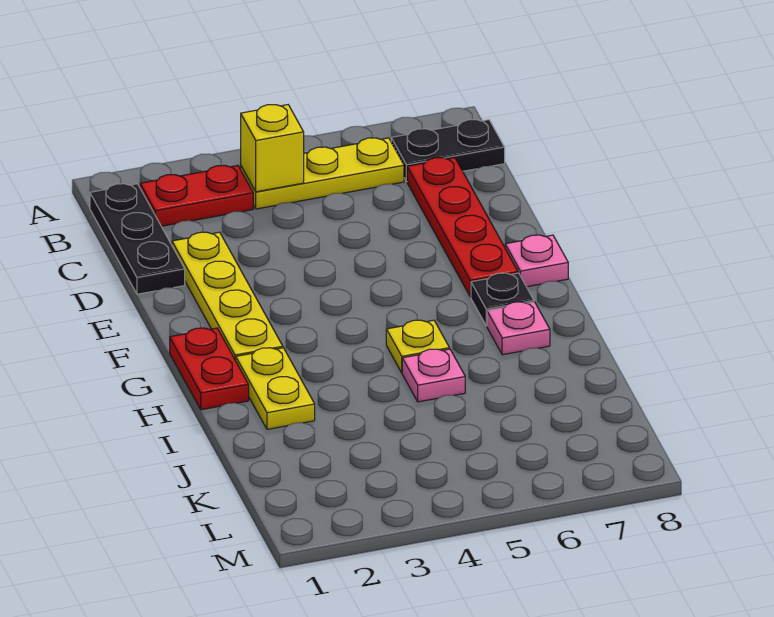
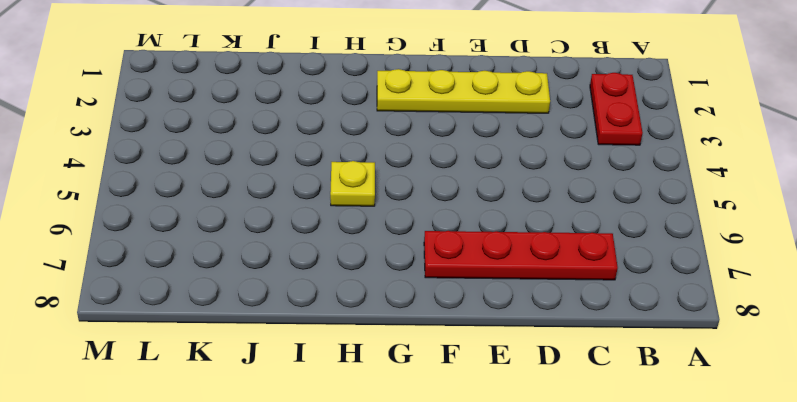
none -> black plate B1:D1 level 1
none -> yellow plate B4:B6 level 1
none -> black plate B7:B8 level 1

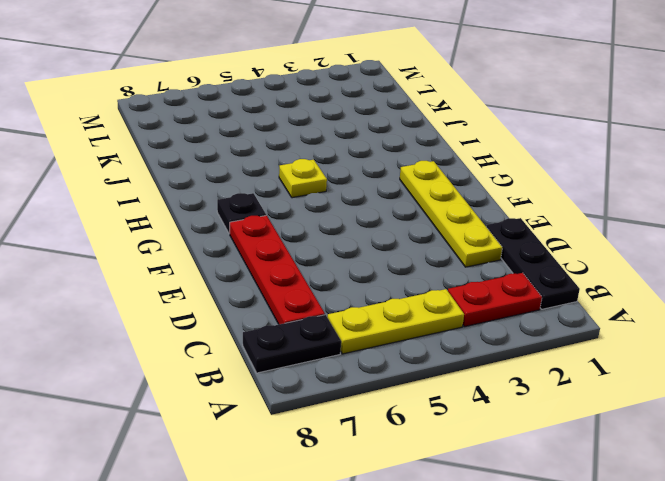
none -> pink plate F8 level 1
none -> red plate G1:H1 level 1
none -> yellow plate H2:I2 level 1

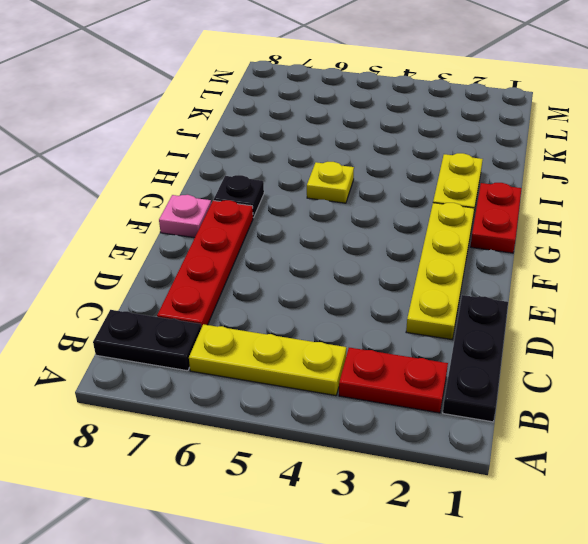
none -> pink plate H7 level 1
none -> pink plate I5 level 1
none -> yellow brick B4 level 2

